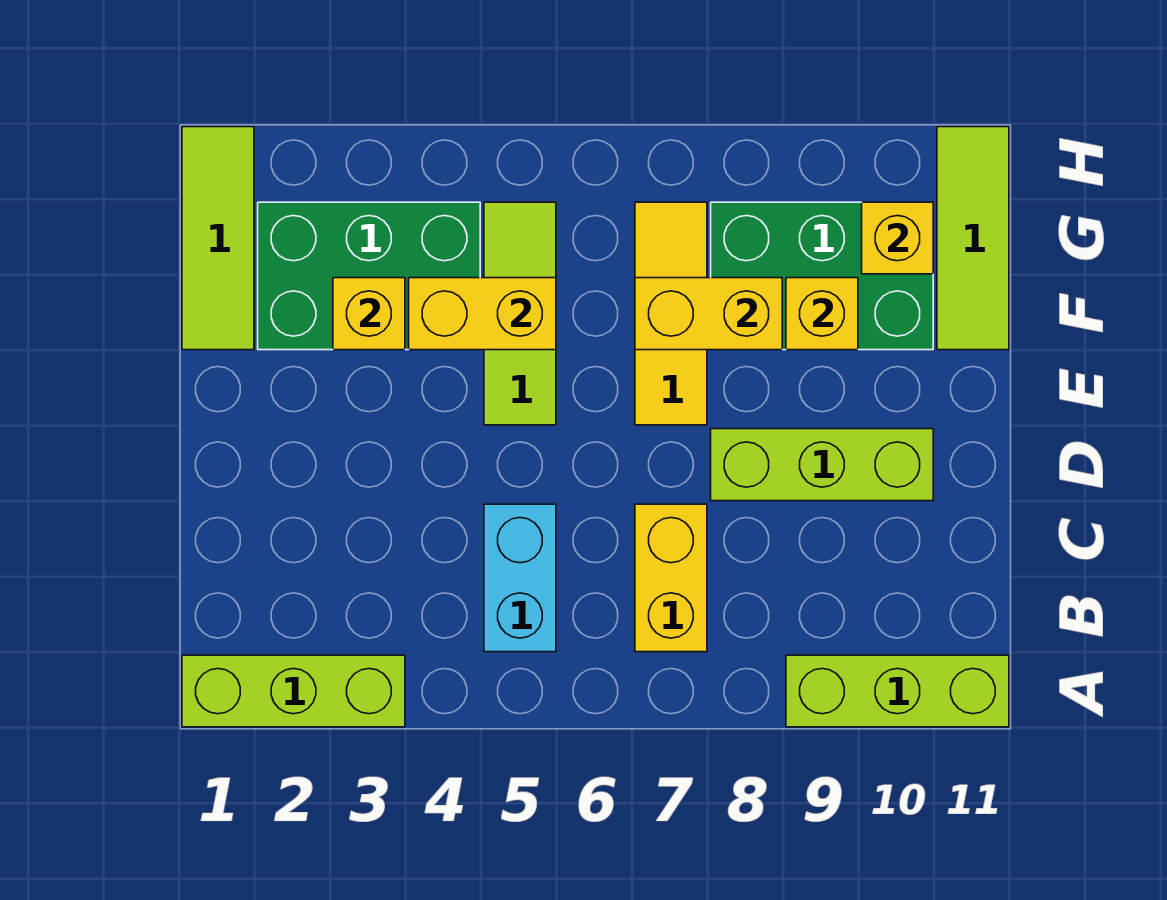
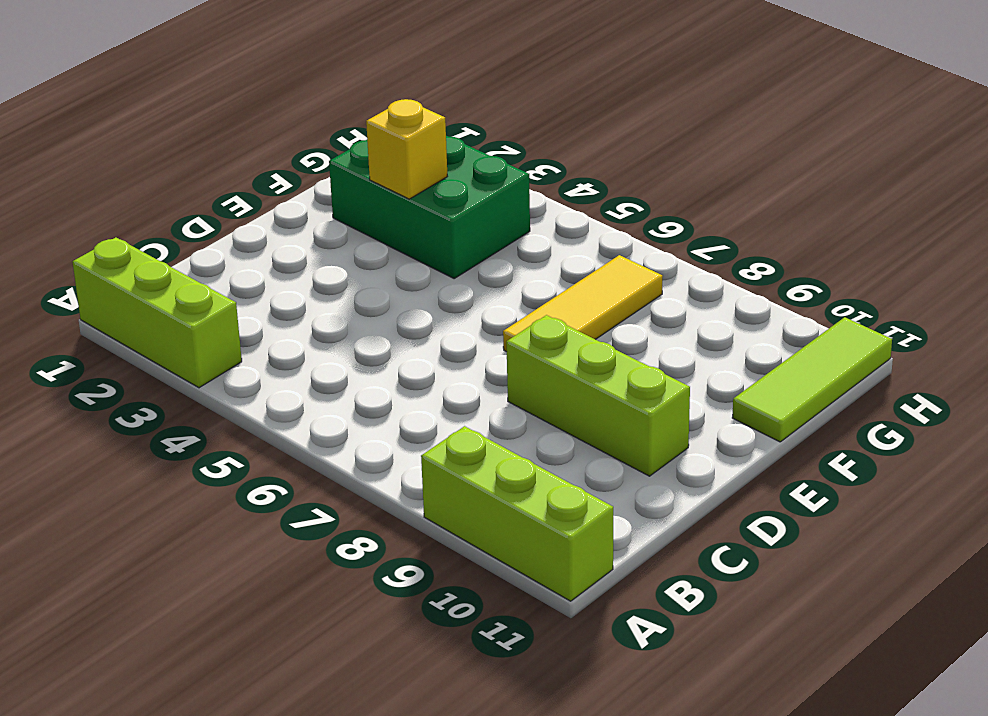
none -> cyan brick B5:C5 level 1
none -> yellow brick B7:C7 level 1
none -> lime tile E5:G5 level 1

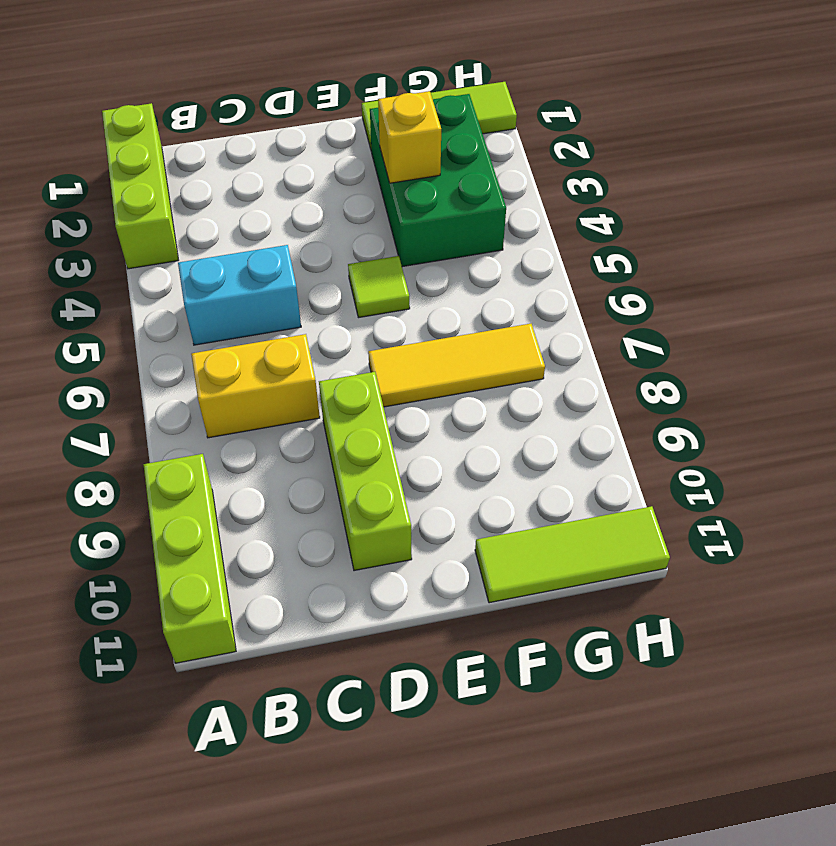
lime tile E5 level 1 -> lime tile E5:G5 level 1
none -> green brick F8:G10 level 1
none -> yellow brick F4:F5 level 2
none -> yellow brick F7:F8 level 2

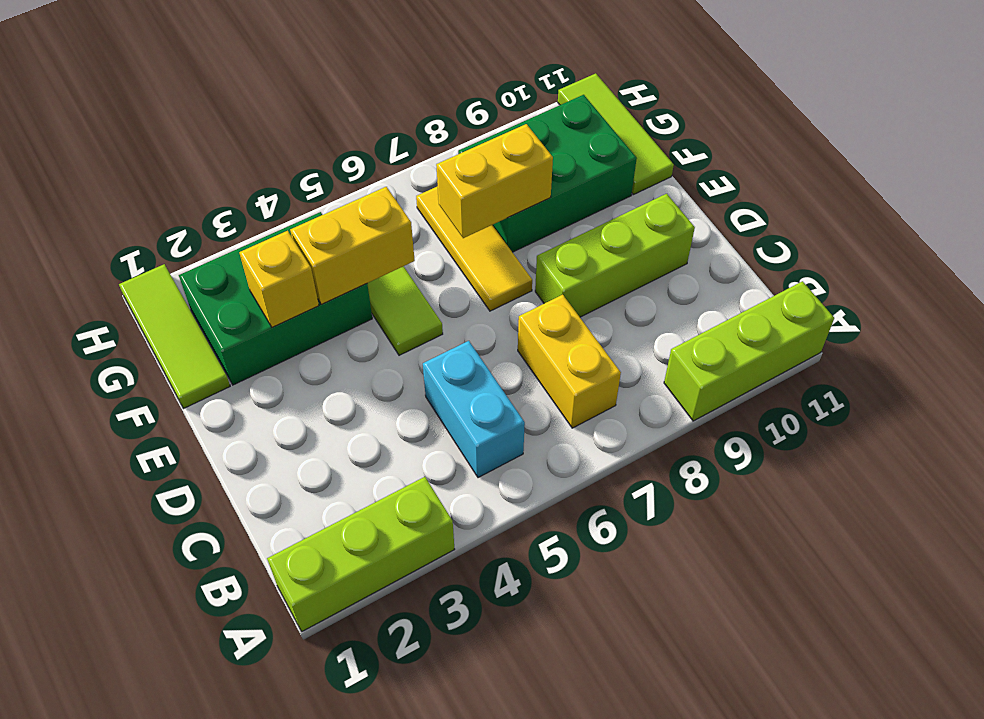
none -> yellow brick F9 level 2
none -> yellow brick G10 level 2

